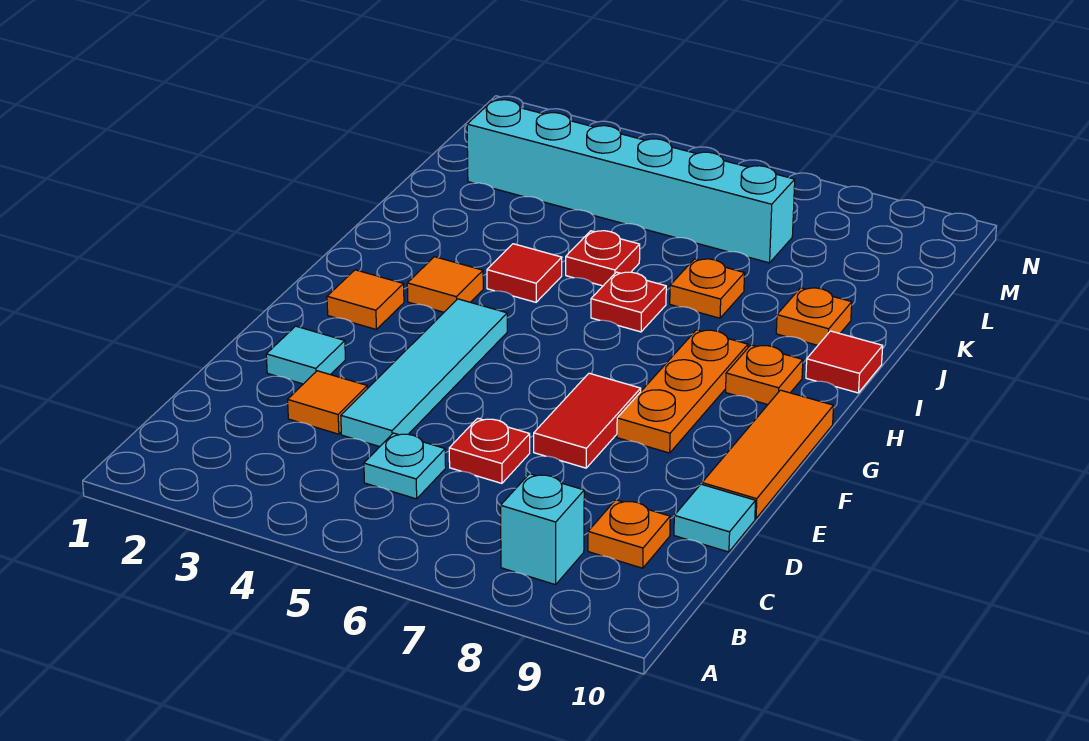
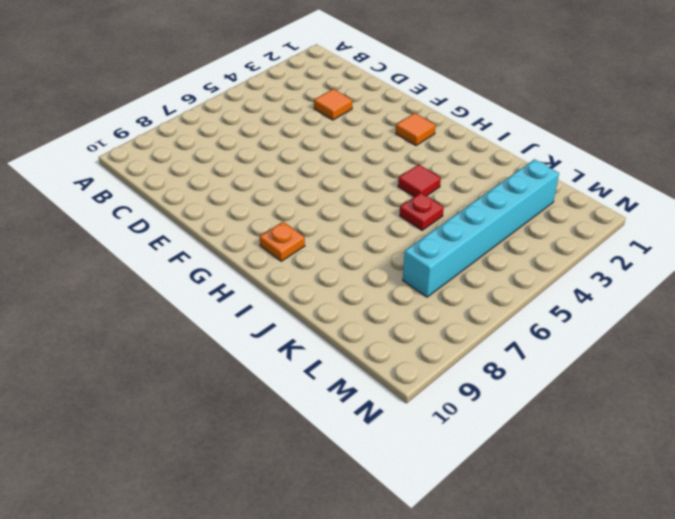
none -> cyan brick B8 level 1
none -> cyan plate C5 level 1
none -> orange plate C9 level 1

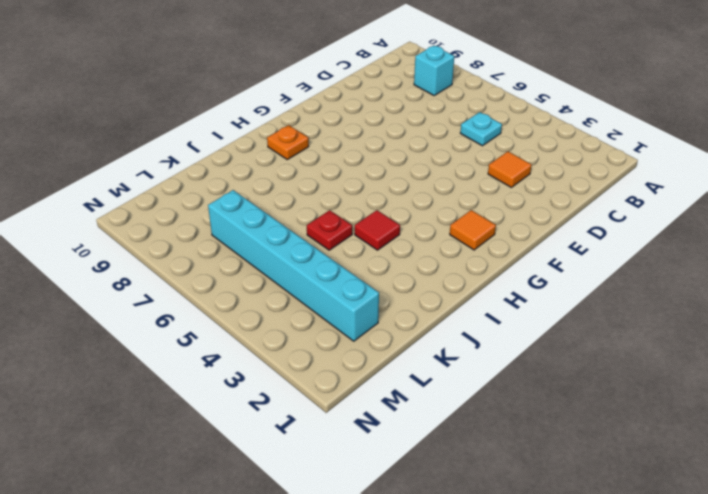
none -> orange plate C9 level 1
none -> cyan tile D4:G4 level 1
none -> red plate D6 level 1

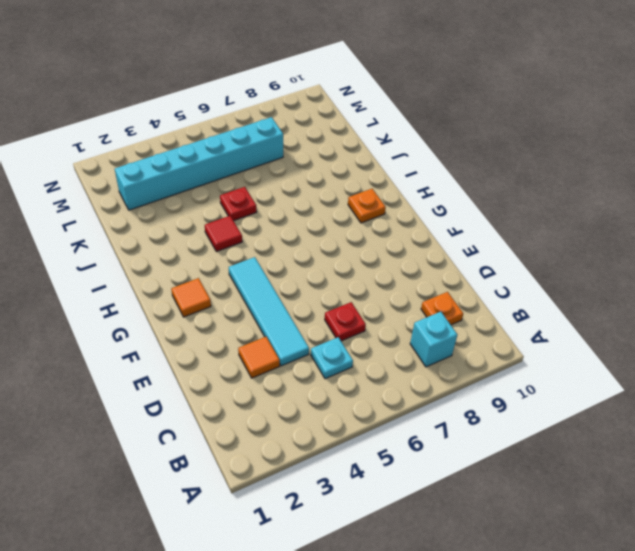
none -> cyan tile D10 level 1
none -> cyan tile E2 level 1
none -> red tile E7:F7 level 1

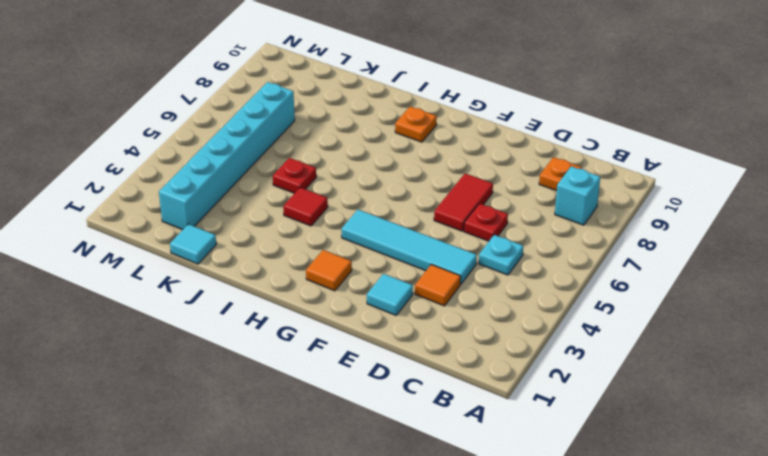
red tile E6:E7 level 1 -> red tile E7:F7 level 1
cyan tile K1 level 1 -> cyan tile D10 level 1
none -> orange tile E10:G10 level 1
none -> orange plate F8:H8 level 1
none -> orange tile H3 level 1

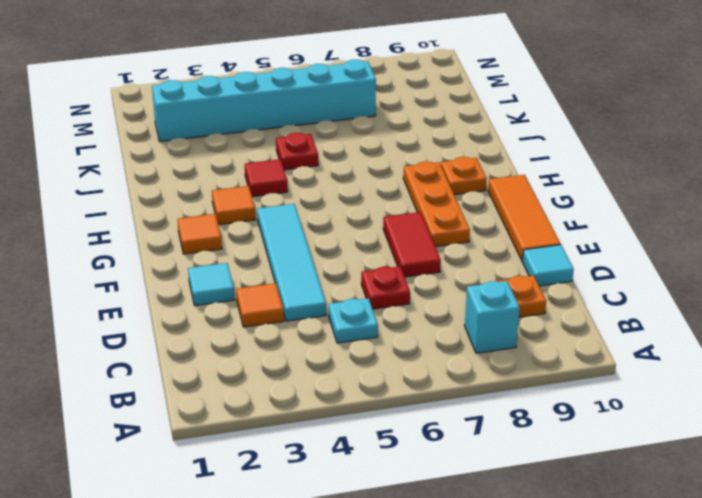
none -> red plate I6 level 1
none -> red tile I10 level 1
none -> orange plate J7 level 1

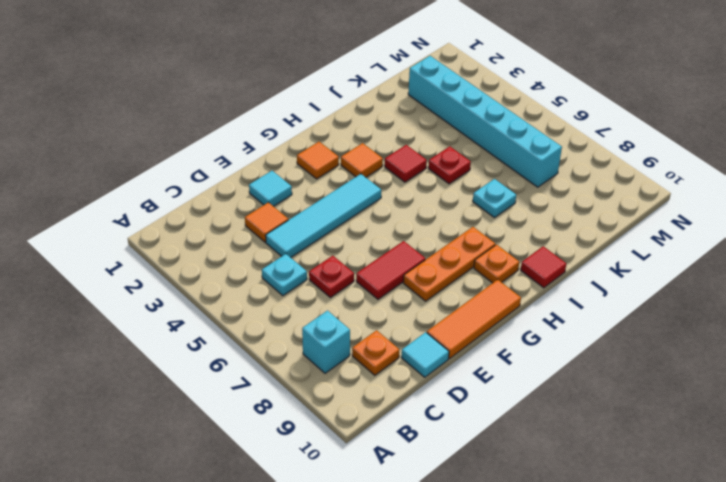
cyan plate J7 level 1 -> orange plate J7 level 1
none -> red plate I6 level 1
none -> orange plate J9 level 1

